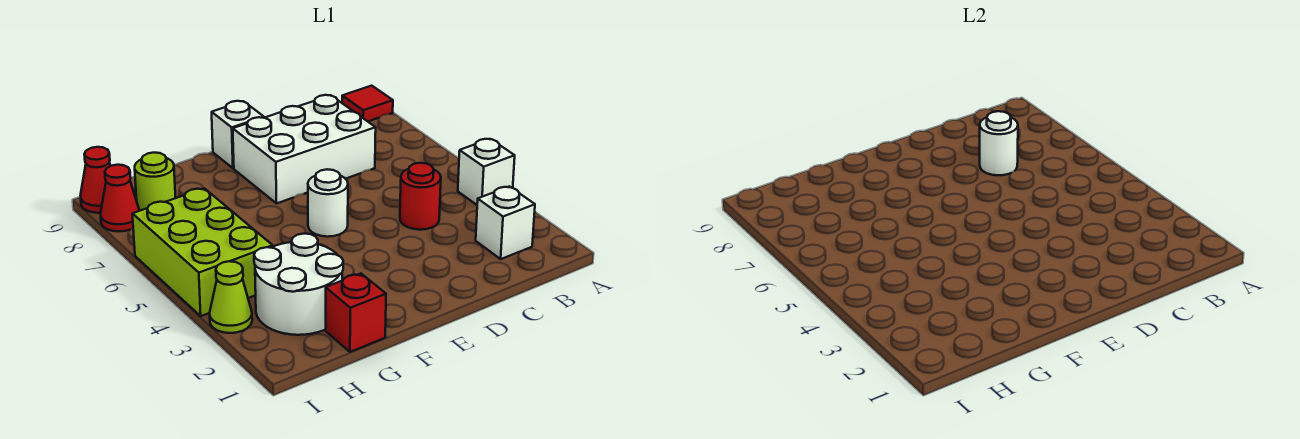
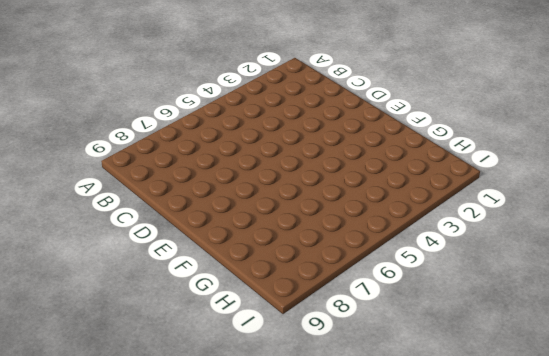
none -> white brick A4 level 1
none -> red tile A9 level 1
none -> white brick B2 level 1

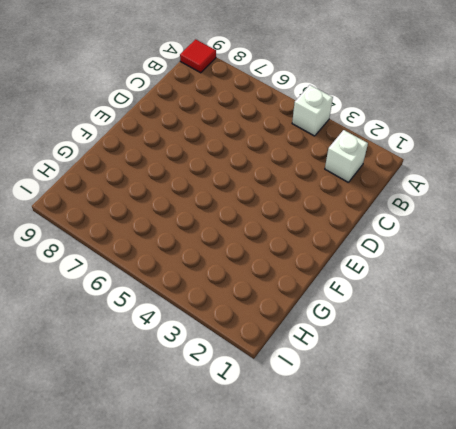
none -> red round brick C4 level 1
none -> white brick C7:E8 level 1
none -> white round brick E5 level 1

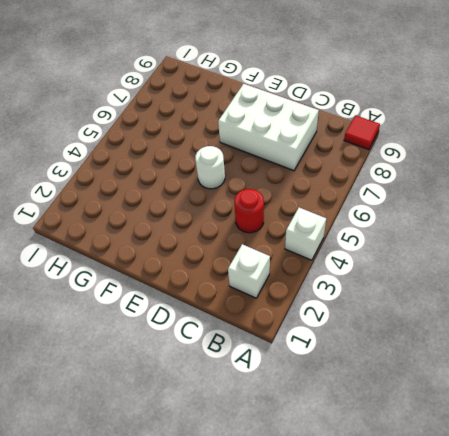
none -> white brick E9 level 1
none -> red brick G1 level 1
none -> white round brick G2:H3 level 1

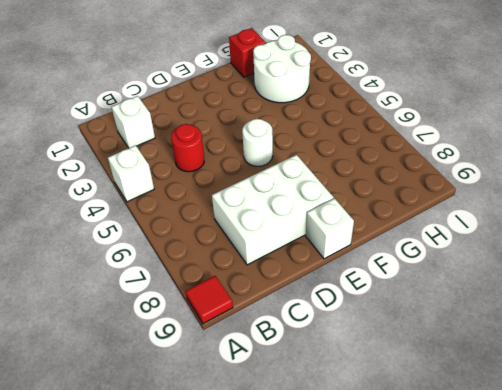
none -> lime brick H4:I6 level 1
none -> lime round brick H8 level 1
none -> lime cone I3 level 1

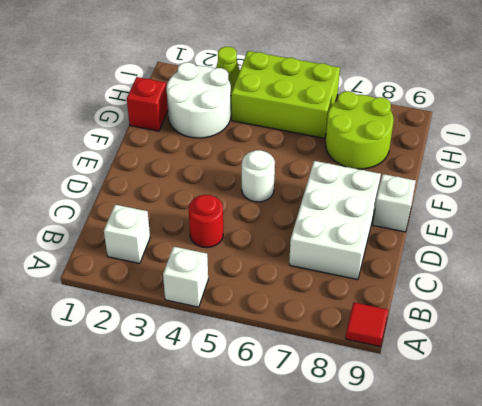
lime round brick G7:H8 level 1 -> lime round brick H8 level 1
none -> red cone I8 level 1
none -> red cone I9 level 1
none -> white round brick C7 level 2

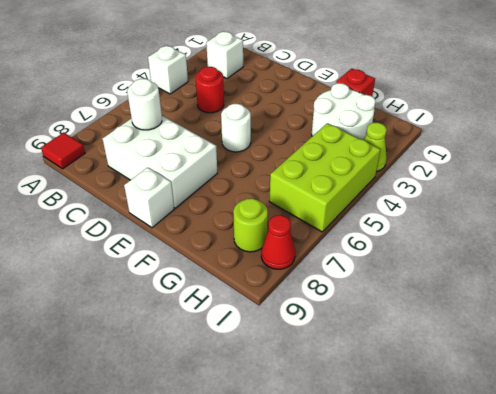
none -> red cone I9 level 1

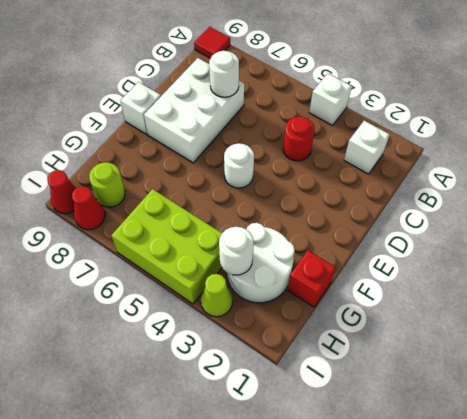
white round brick H3 level 2 -> none

